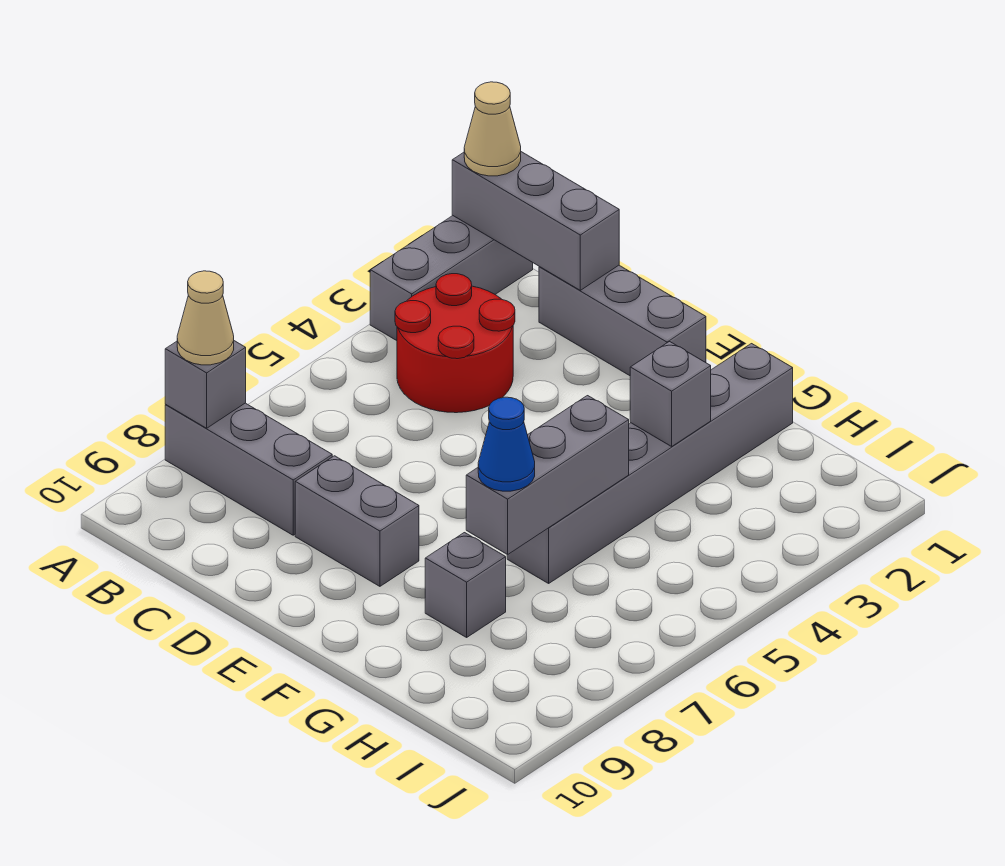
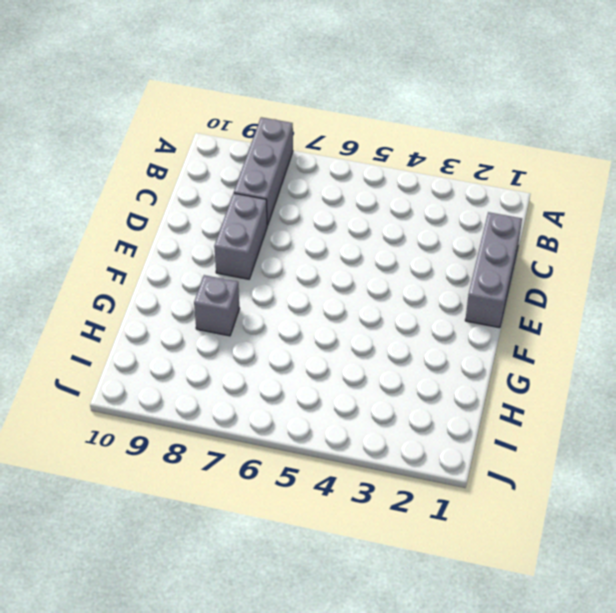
none -> grey brick A1:A3 level 1
none -> red round brick B3:C4 level 1
none -> grey brick G1:G6 level 1

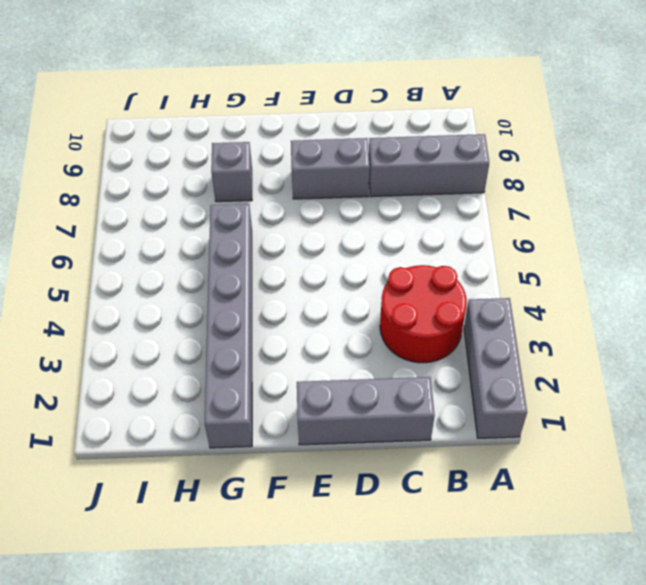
none -> grey brick A1:C1 level 2
none -> grey brick A8 level 2
none -> grey brick G3 level 2

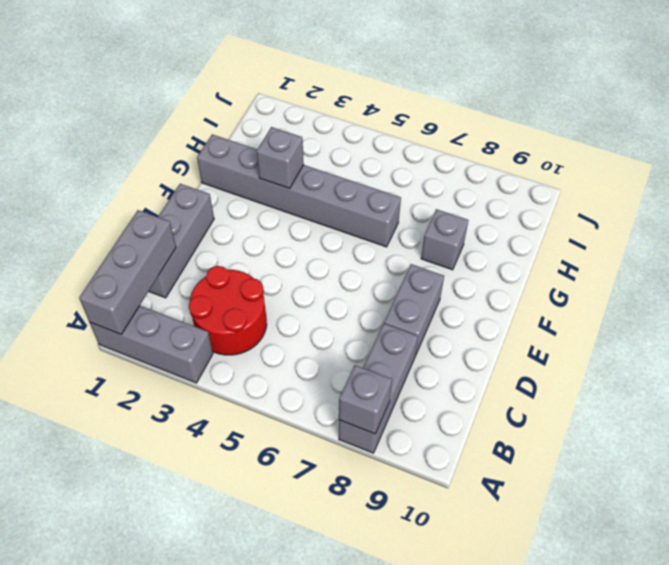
none -> grey brick G5:G7 level 2
none -> tan cone A1 level 3
none -> tan cone A8 level 3

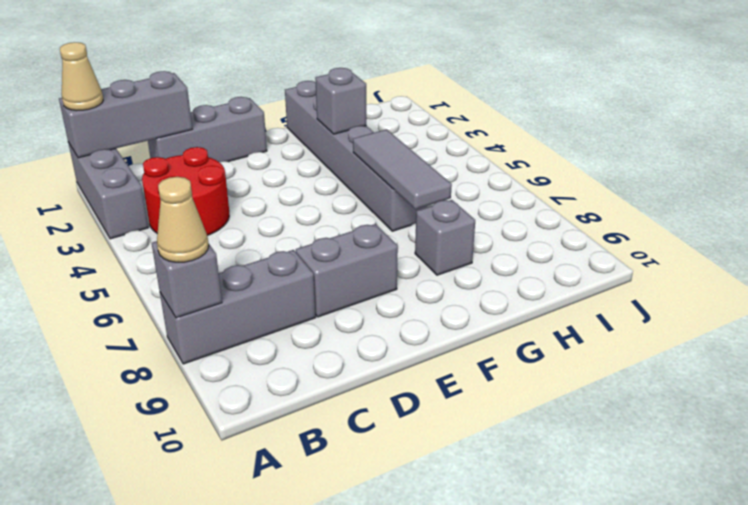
grey tile G5:G7 level 2 -> grey brick G5:G7 level 2
none -> blue cone G7 level 3

